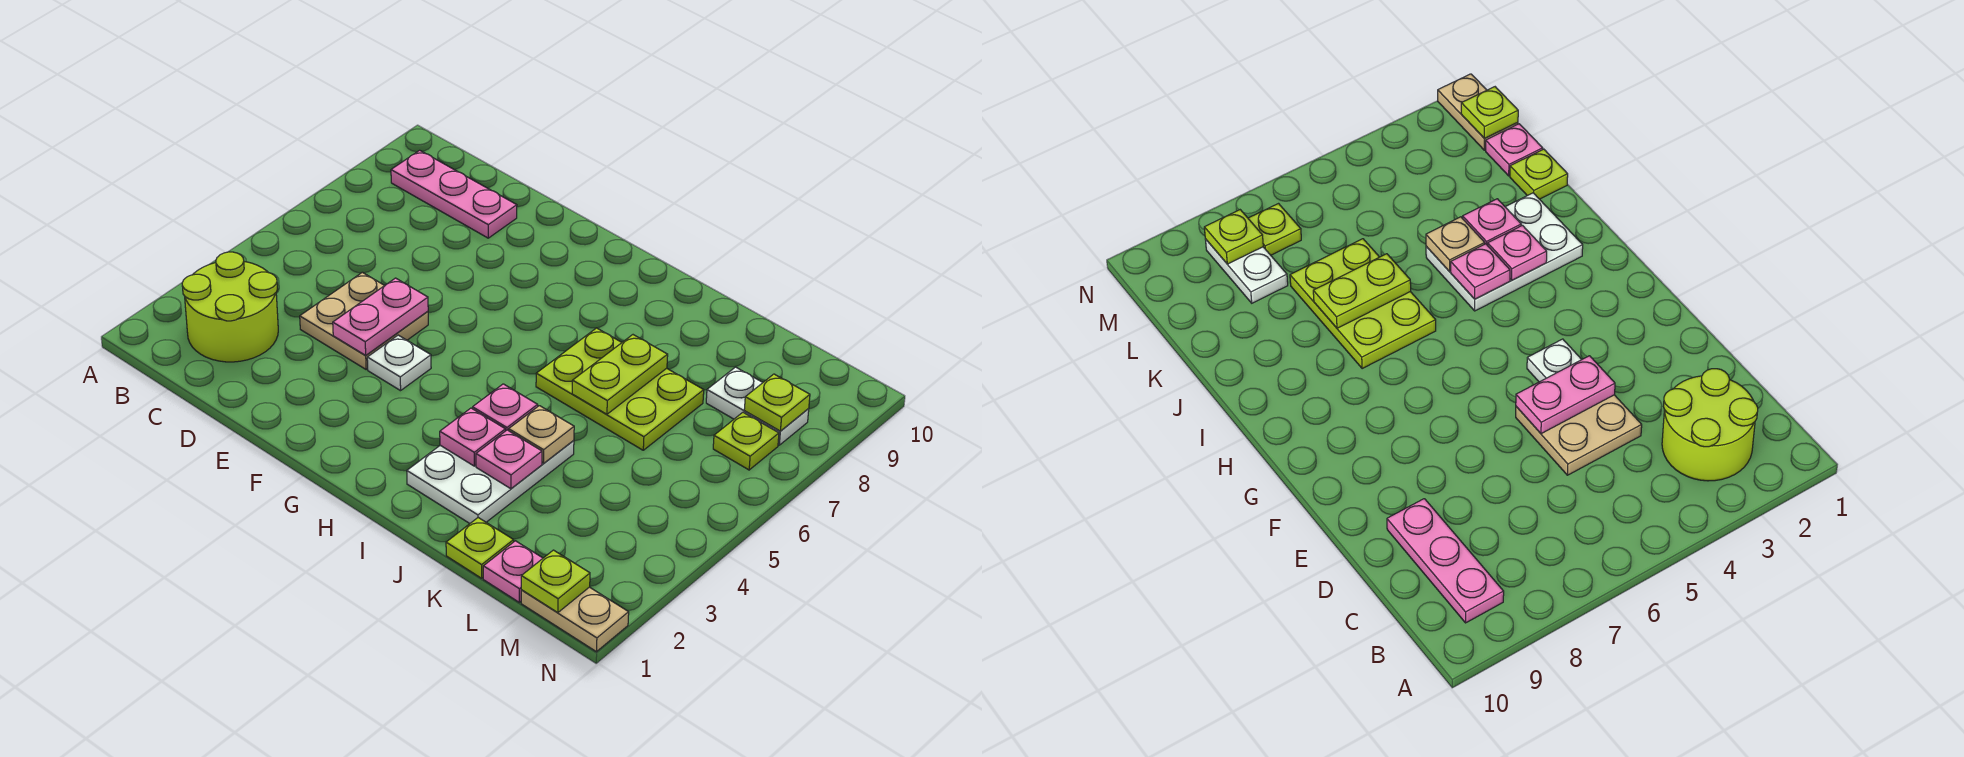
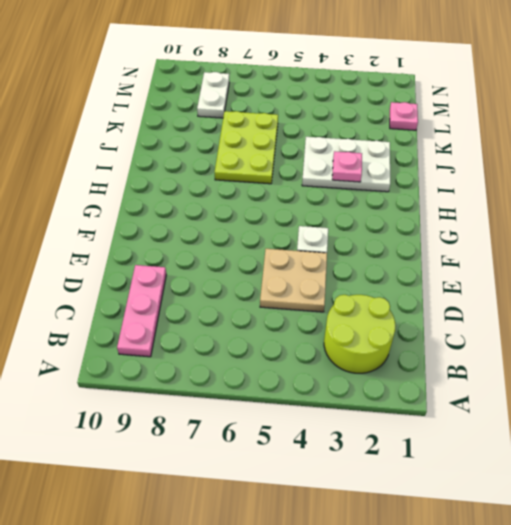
none -> lime plate K1 level 1
none -> tan plate M1:N1 level 1
none -> lime plate M7 level 1

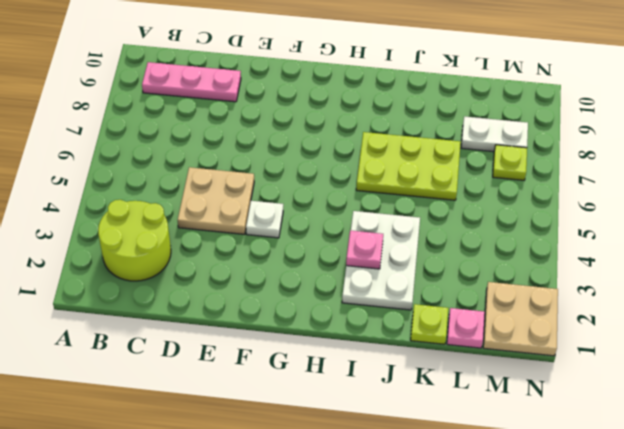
tan plate M1:N2 level 1 -> tan plate M1:N1 level 1
none -> pink plate E4:E5 level 2
none -> pink plate I4 level 2
none -> pink plate J3 level 2

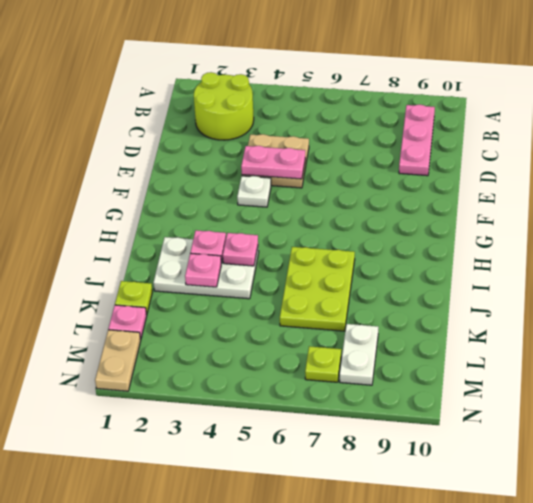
none -> tan plate J4 level 2
none -> lime plate J6:J7 level 2
none -> lime plate M1 level 2

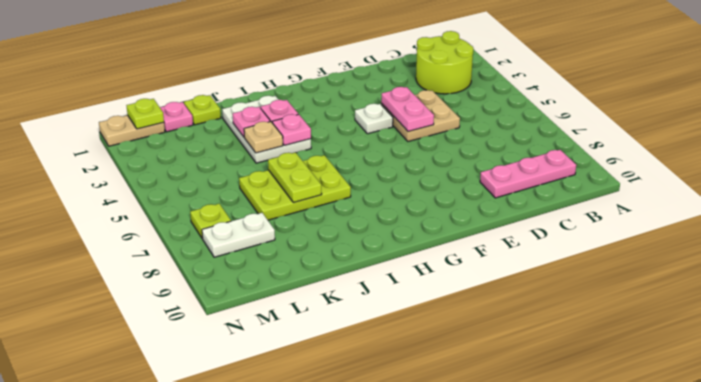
none -> lime plate M8 level 2

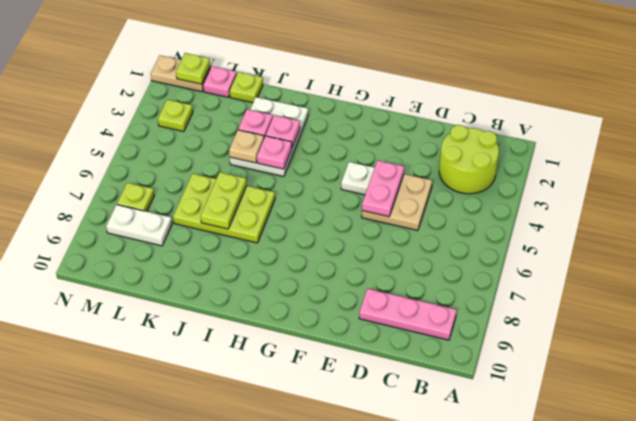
lime plate M3 level 1 -> lime plate M8 level 2

